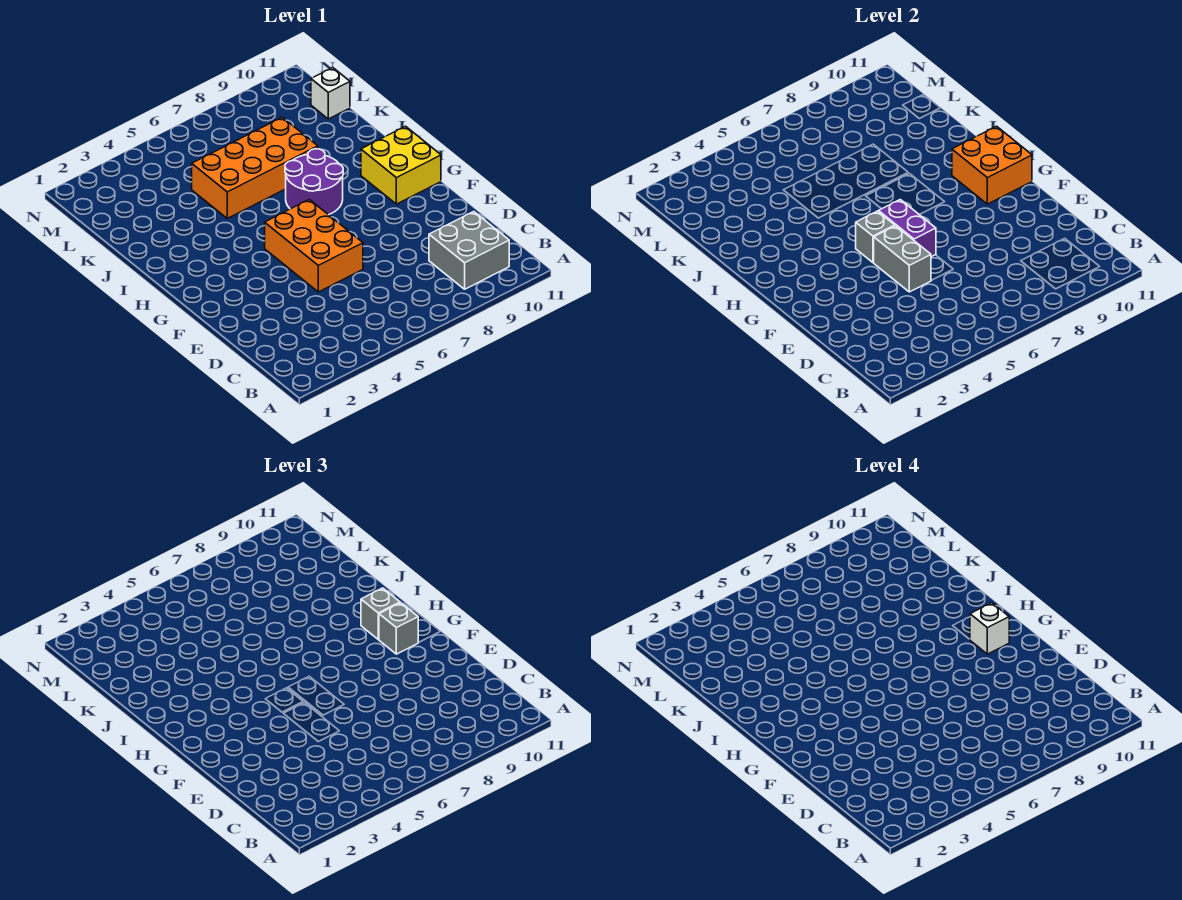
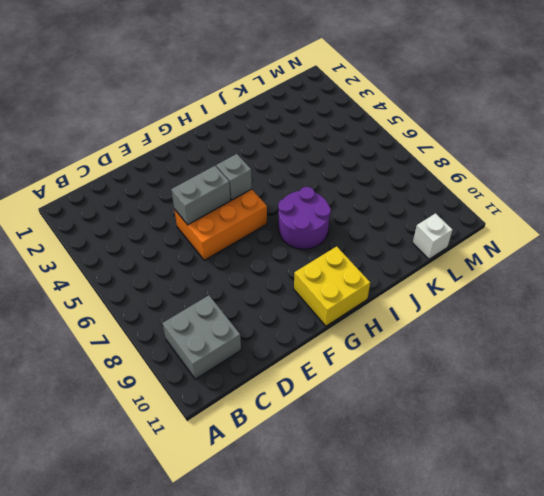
none -> orange brick J5:K8 level 1
none -> purple brick F6:G6 level 2
none -> orange brick G10:H11 level 2

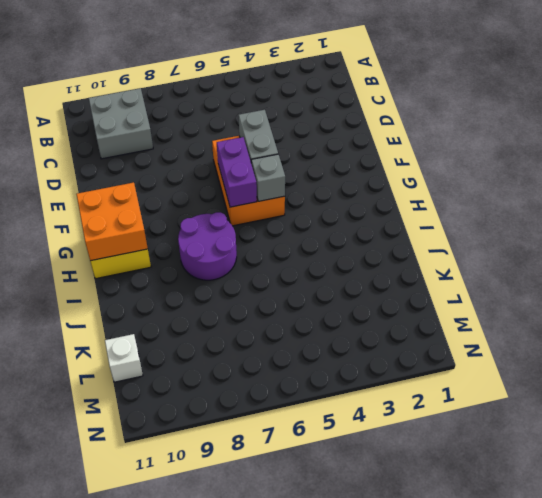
none -> orange brick J5:K8 level 1
none -> grey brick G10 level 3
none -> grey brick H10 level 3

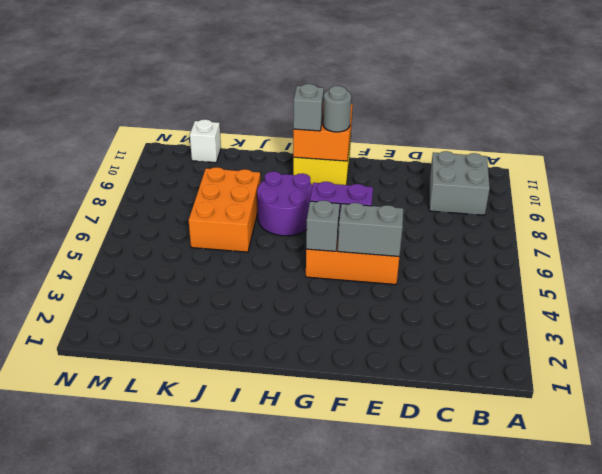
grey round brick G10 level 3 -> grey brick G10 level 3
orange brick J6:K8 level 1 -> orange brick J5:K8 level 1
none -> white brick G10 level 4

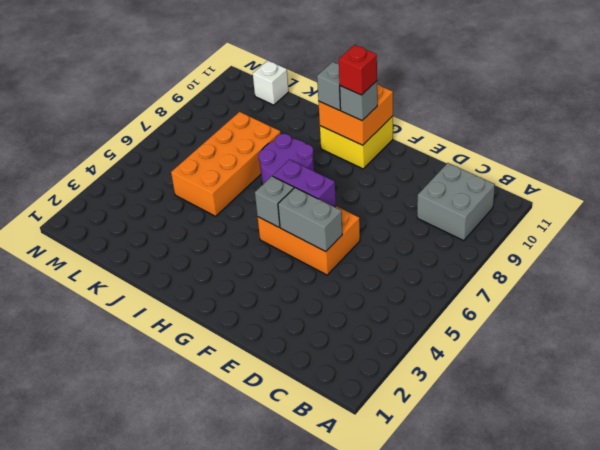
red brick G10 level 4 -> white brick G10 level 4

